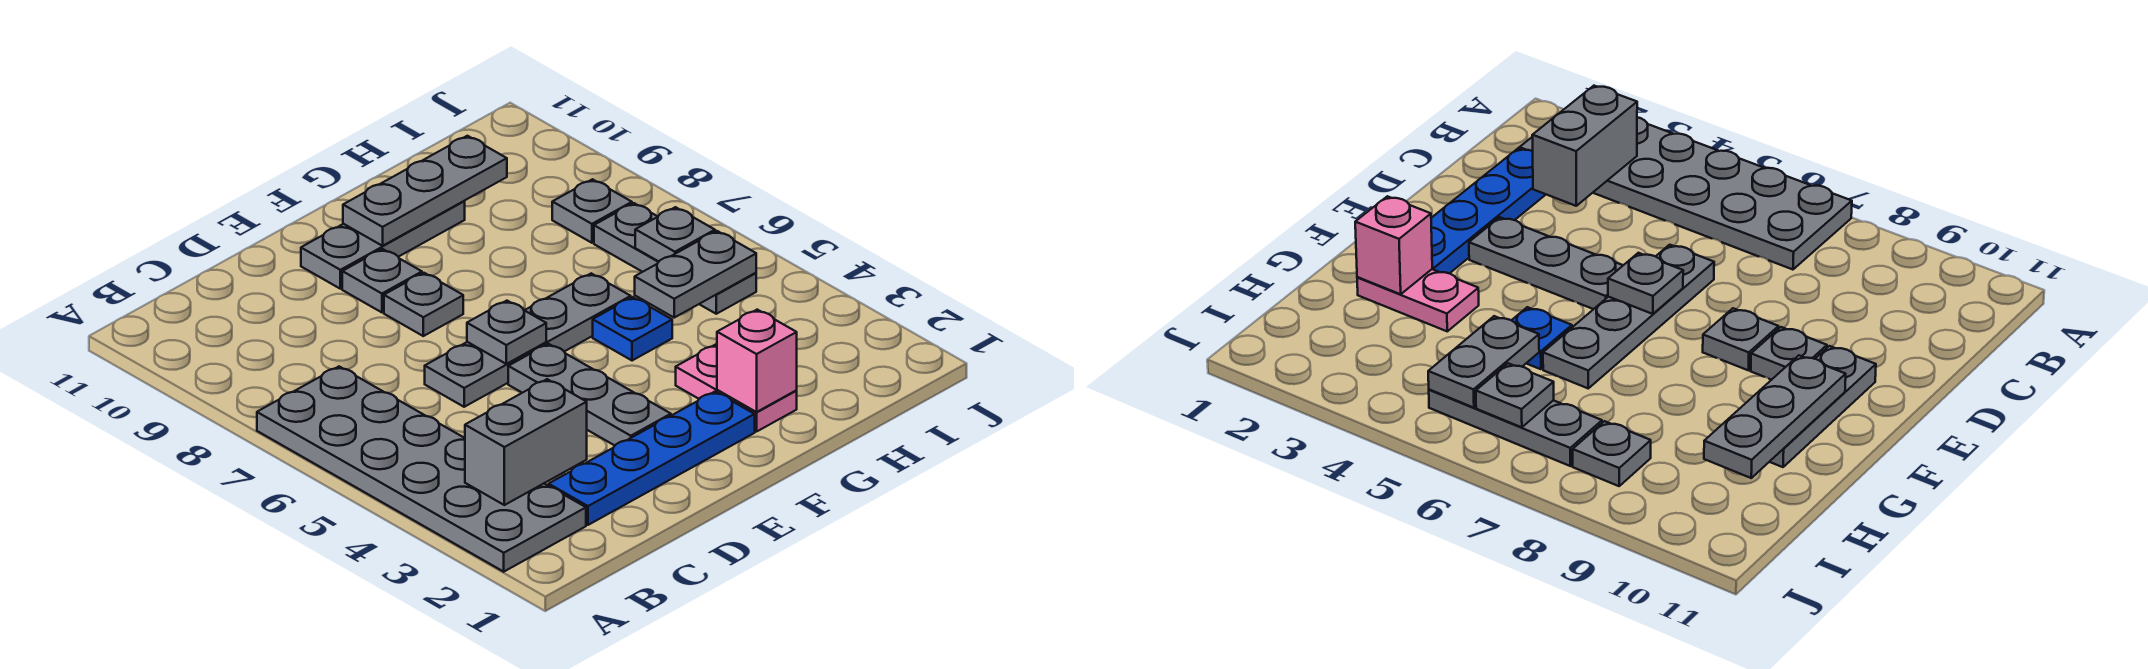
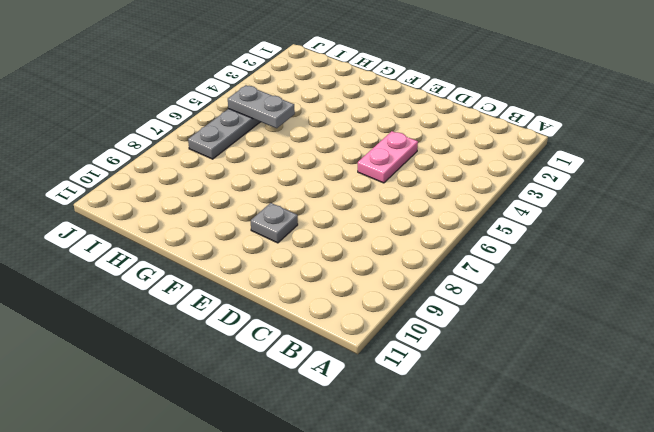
pink plate D4:D5 level 1 -> pink plate G2:G3 level 1
none -> grey plate A2:B7 level 1
none -> blue plate C2:F2 level 1
none -> grey plate D6:G6 level 1

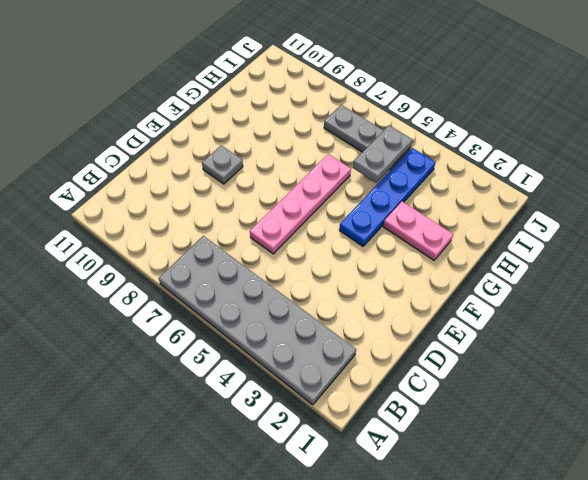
pink plate D6:G6 level 1 -> grey plate D6:G6 level 1
blue plate F4:I4 level 1 -> blue plate C2:F2 level 1
none -> grey plate E3:E5 level 1
none -> grey plate E8 level 1
none -> grey plate E10:G10 level 1

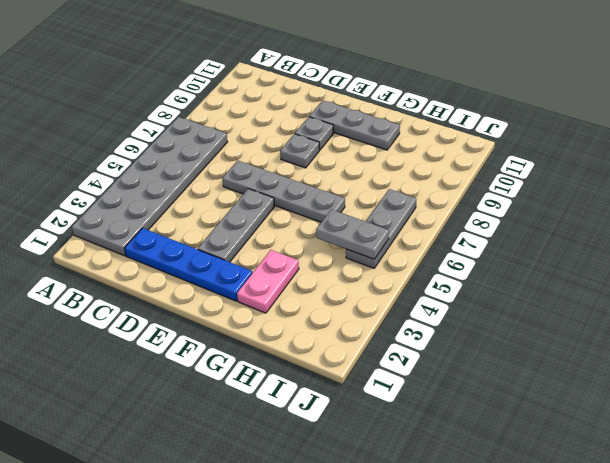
none -> blue plate G5 level 1
none -> grey plate I8 level 1
none -> grey brick B3:C3 level 2

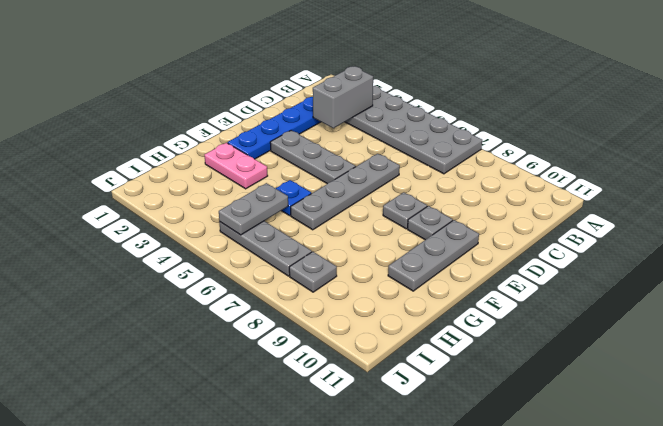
none -> grey plate E6 level 2
none -> grey plate F10:H10 level 2
none -> pink brick G2 level 2

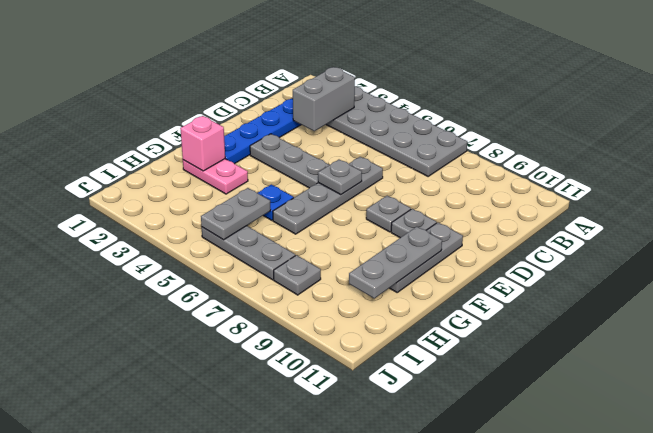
none -> grey plate I6 level 2

